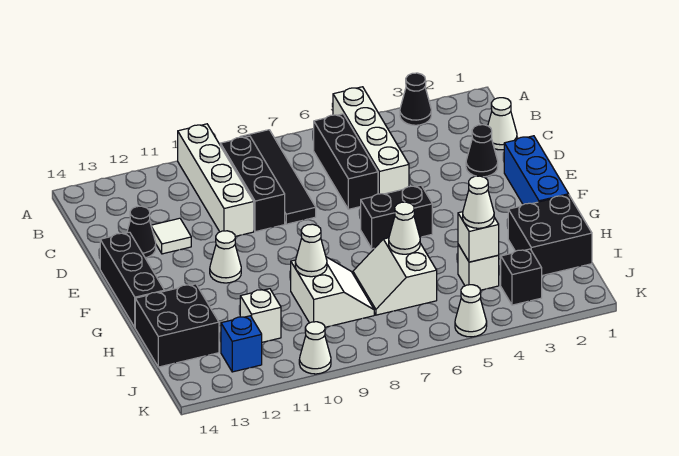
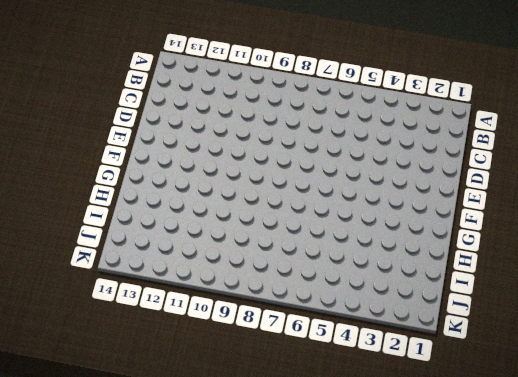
none -> black cone A3 level 1
none -> white brick A5:D5 level 1
none -> black tile A8:D8 level 1

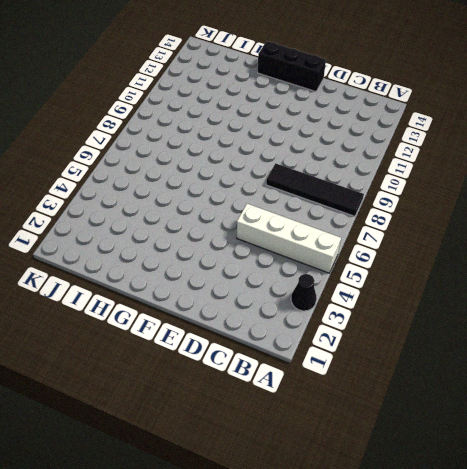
none -> white brick A10:D10 level 1
none -> black brick B6:D6 level 1
none -> black brick B9:D9 level 1

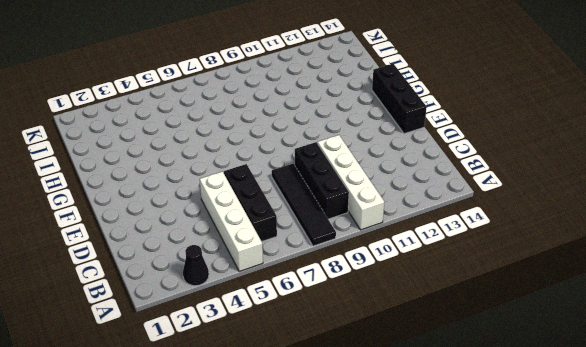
none -> white cone C1 level 1
none -> black cone D2 level 1
none -> white tile D12 level 1

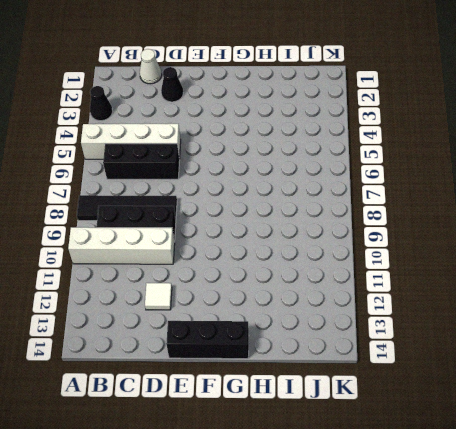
none -> black cone D13 level 1
none -> blue brick E1:G1 level 1
none -> black brick F5:F6 level 1

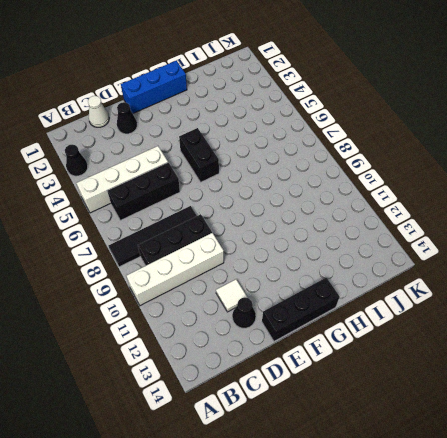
none -> white cone F11 level 1
none -> black brick H1:I2 level 1
none -> white slope H6:I7 level 1 top 6

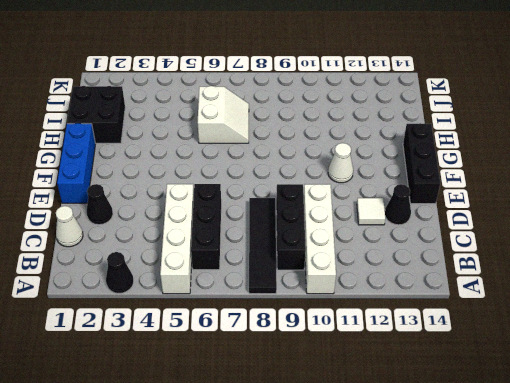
none -> black brick F5:F6 level 1
none -> white slope H8:I9 level 1 top 9
none -> black brick H13:I14 level 1

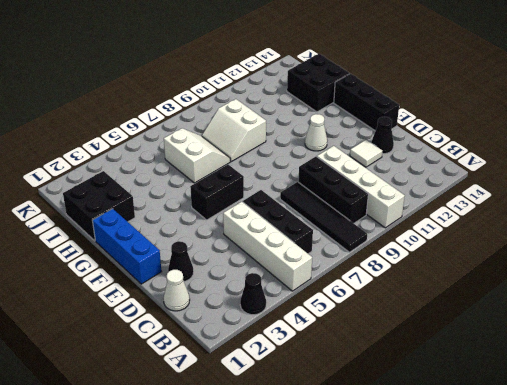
none -> white brick I4 level 1
none -> white brick I11 level 1
none -> black brick J3 level 1

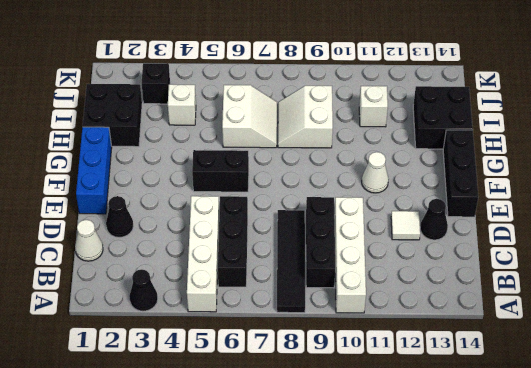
none -> blue brick J12 level 1
none -> white cone K5 level 1
none -> white cone K10 level 1

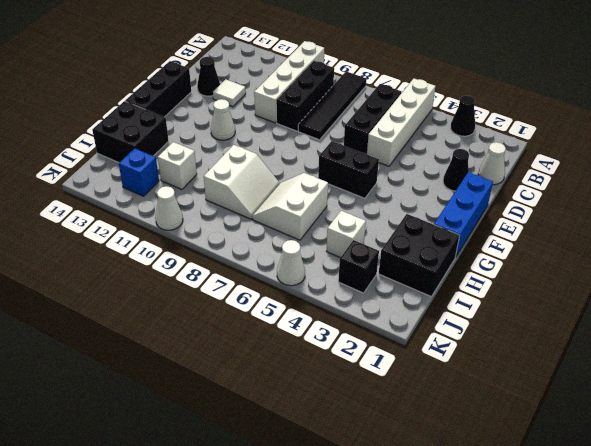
none -> white cone H6 level 2
none -> white cone H9 level 2
none -> white brick I4 level 2

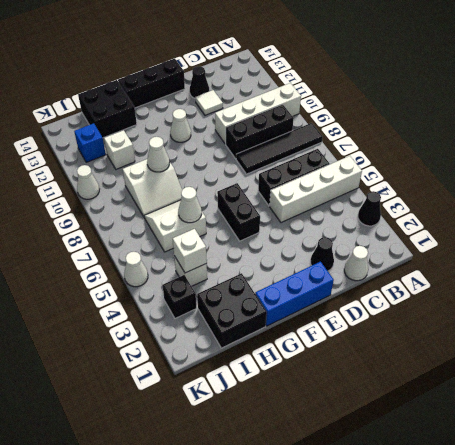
none -> white cone I4 level 3

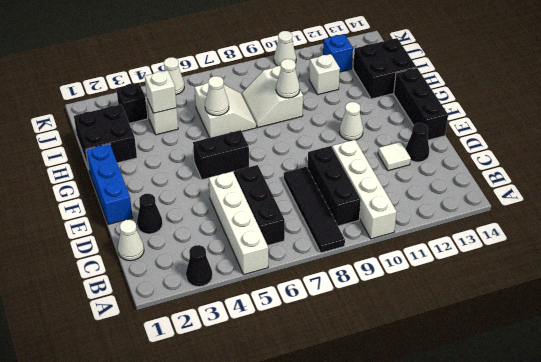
none -> white cone I4 level 3

